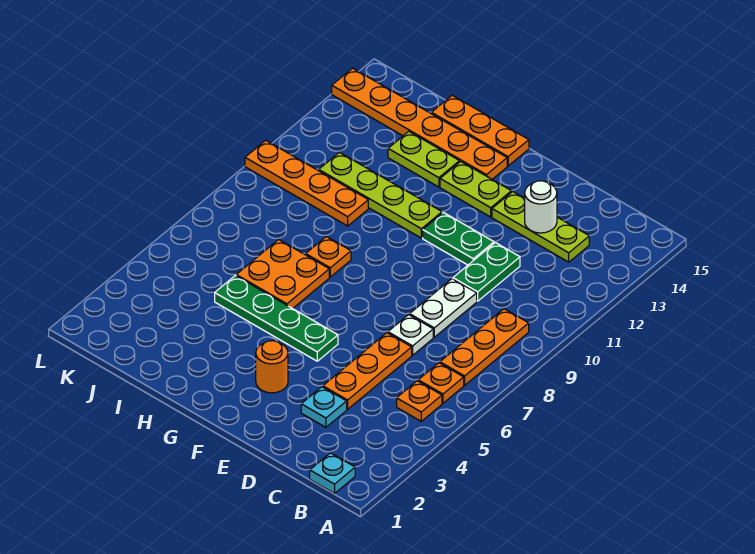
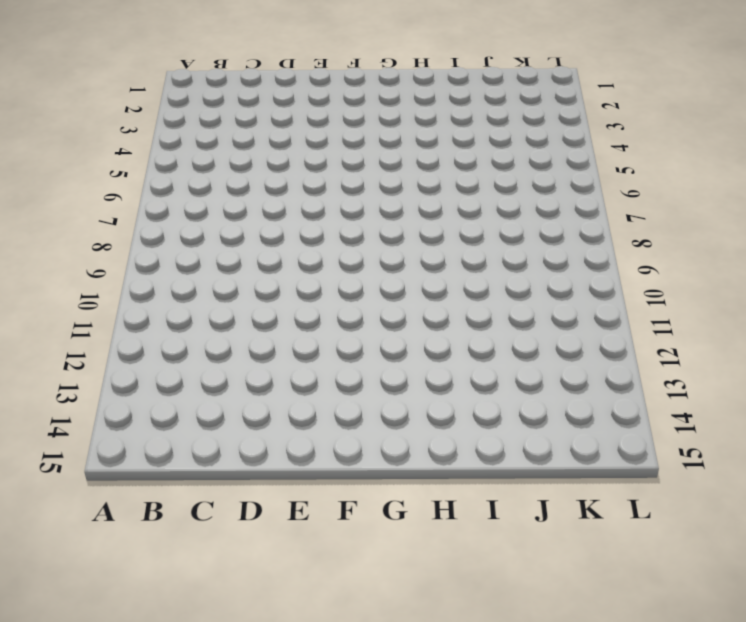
none -> cyan plate B1 level 1
none -> orange plate B5 level 1
none -> orange plate B6 level 1

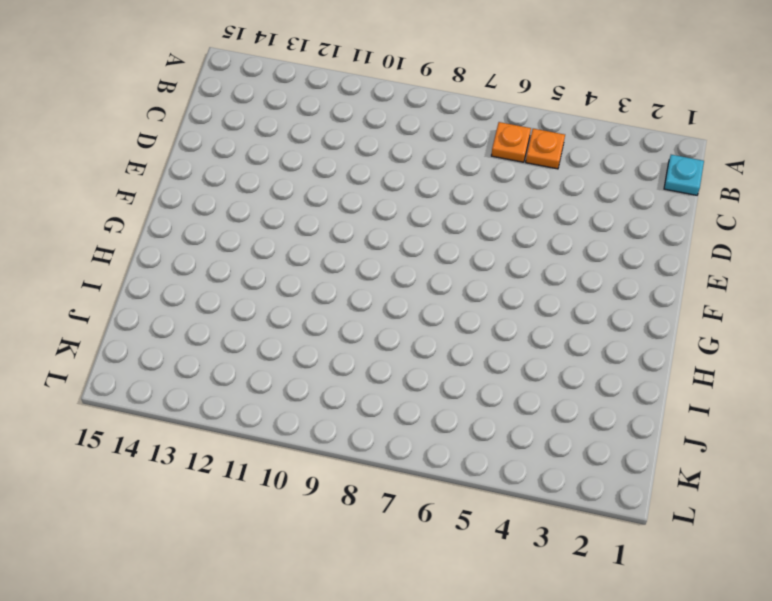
none -> orange plate B7:B9 level 1
none -> lime plate C13:E13 level 1
none -> cyan plate D3 level 1

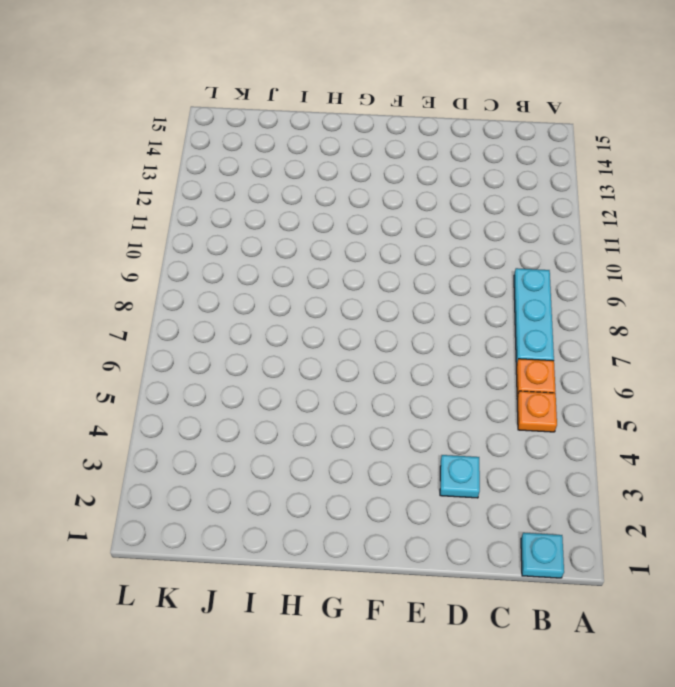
cyan plate B7:B9 level 1 -> orange plate B7:B9 level 1
none -> lime plate C13:E13 level 1
none -> orange plate D4:D6 level 1
none -> white plate D7 level 1

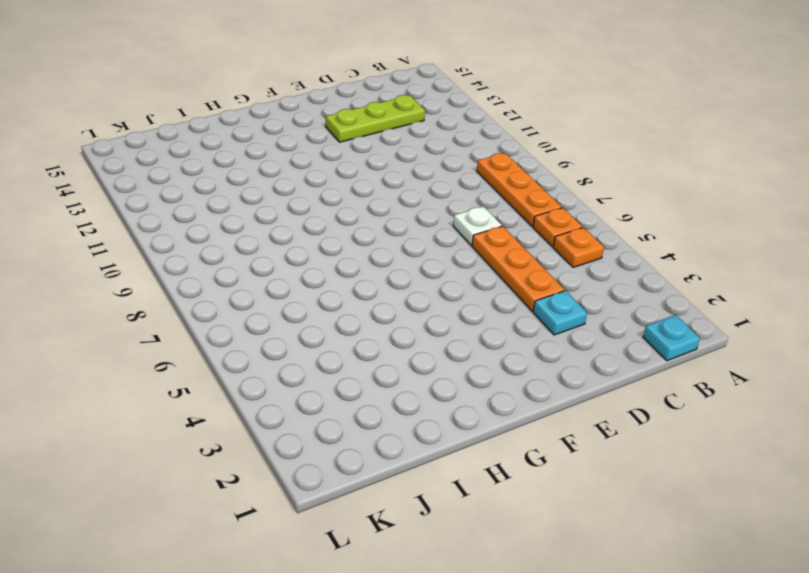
none -> white plate D8:D9 level 1
none -> green plate D10:D11 level 1
none -> green plate E11:F11 level 1

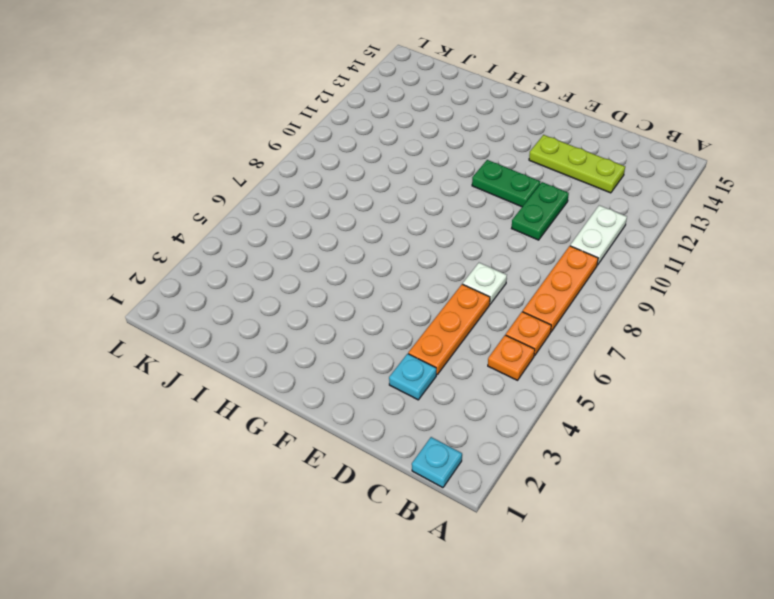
white plate B10:B11 level 1 -> white plate D8:D9 level 1
none -> orange round brick F3 level 1
none -> green plate F5:I5 level 1
none -> lime plate F13:G13 level 1

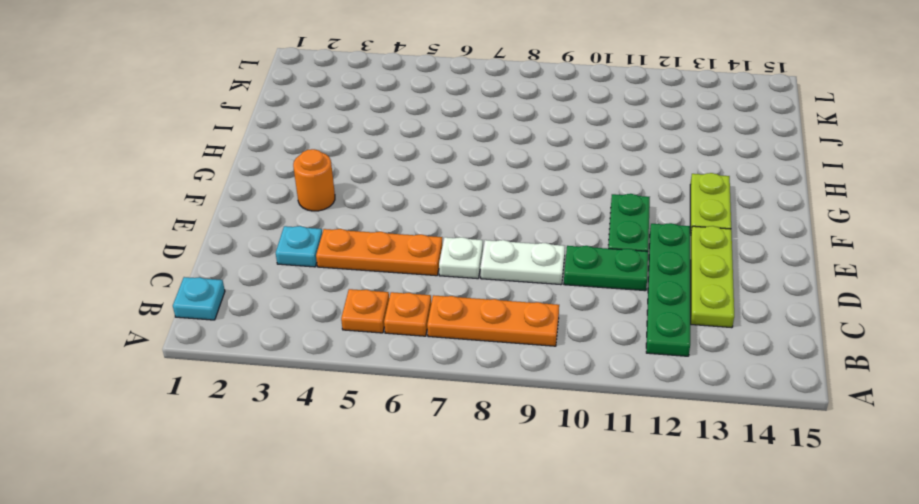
green plate B12:E12 level 1 -> green plate F5:I5 level 1
none -> lime plate G11:J11 level 1
none -> orange plate G14:L14 level 1
none -> orange plate G15:I15 level 1

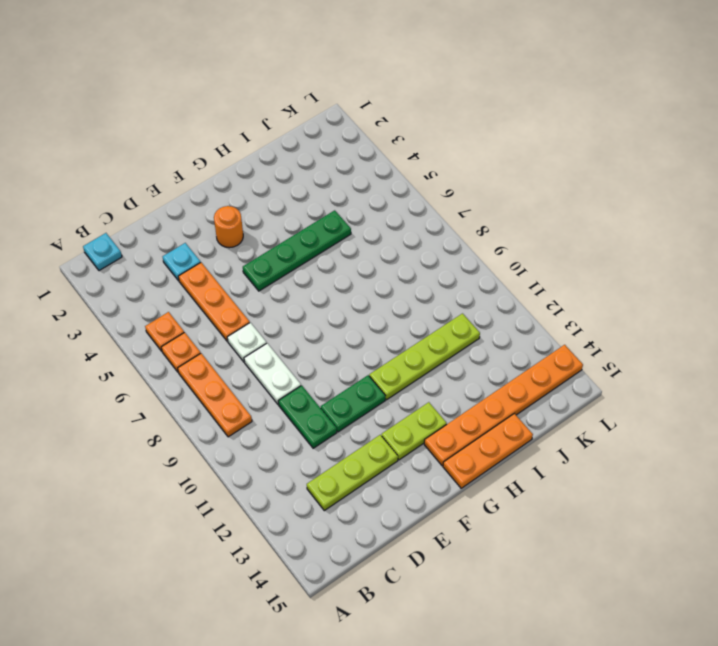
none -> orange plate H6:I7 level 1
none -> orange plate H8 level 1
none -> lime plate H13:I13 level 1

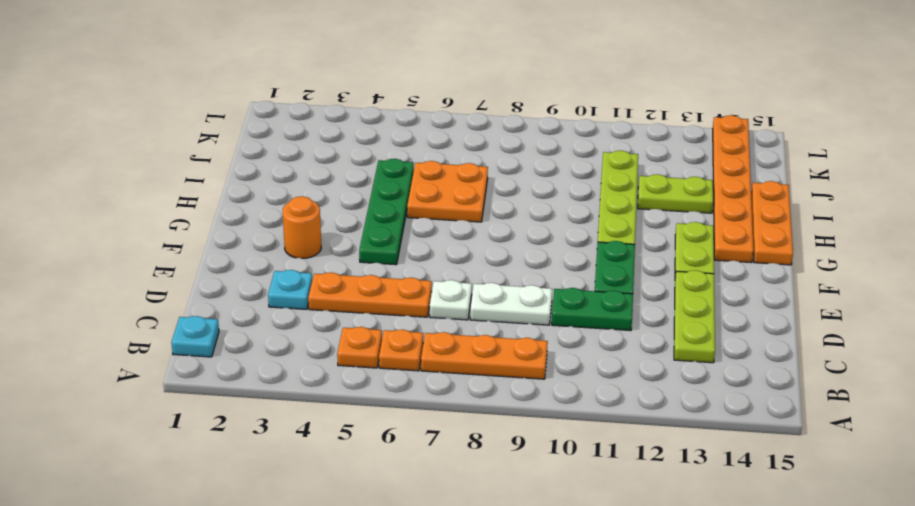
lime plate I12:I13 level 1 -> lime plate H13:I13 level 1
none -> orange plate H8 level 1
none -> orange plate I10:L10 level 1
none -> white round brick D13 level 2

